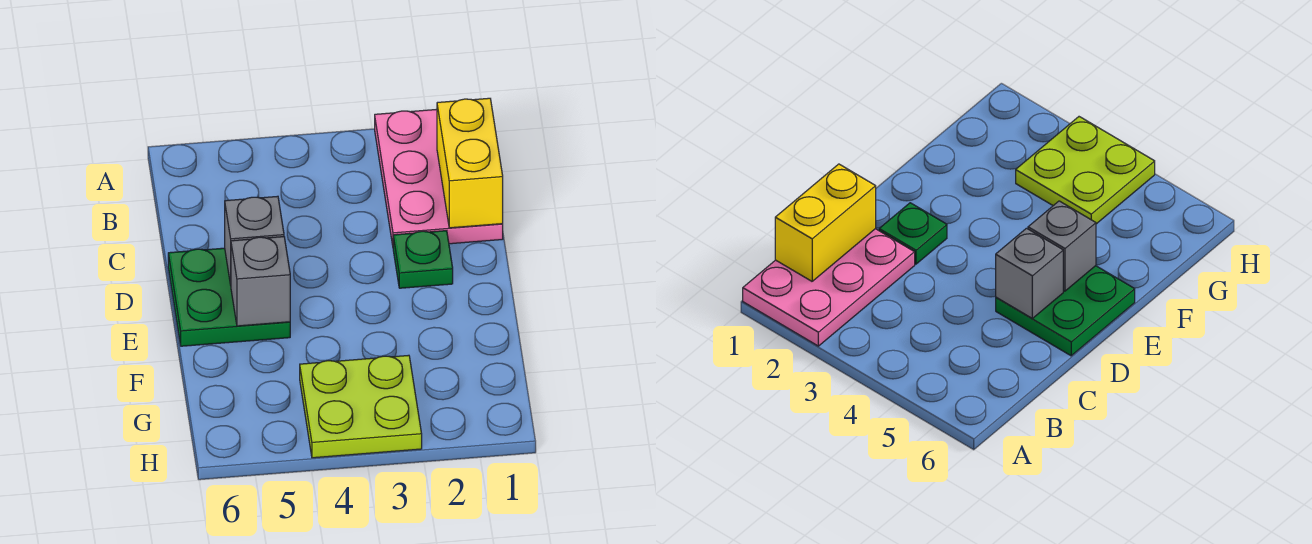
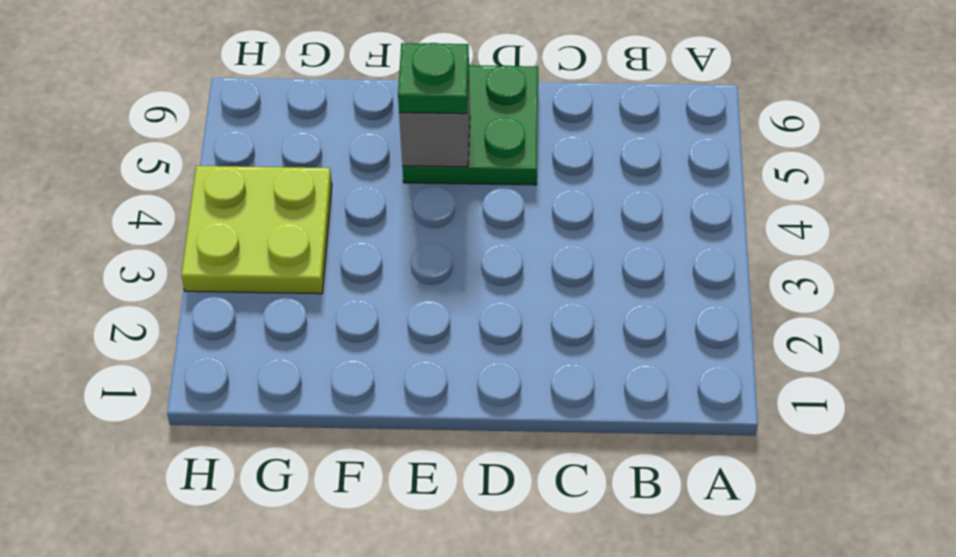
green plate E5 level 3 -> green plate D2 level 1
none -> pink plate A1:C2 level 1
none -> yellow brick B1:C1 level 2

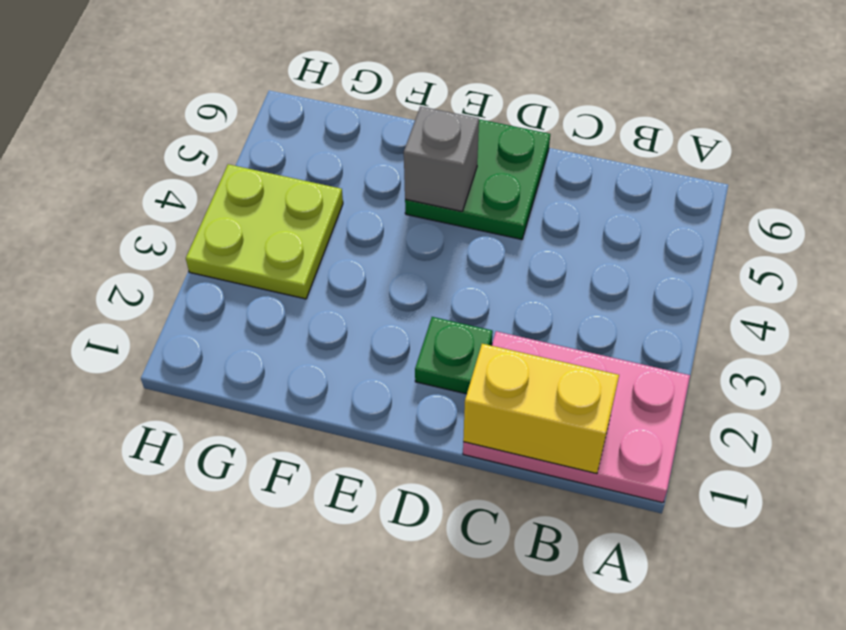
none -> grey brick D5 level 2

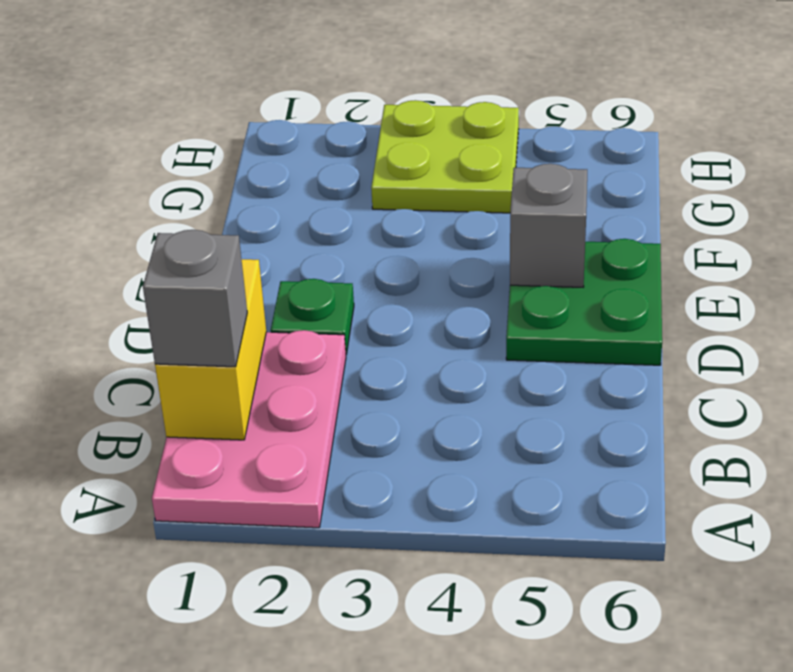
grey brick B1 level 3 -> grey brick D5 level 2

